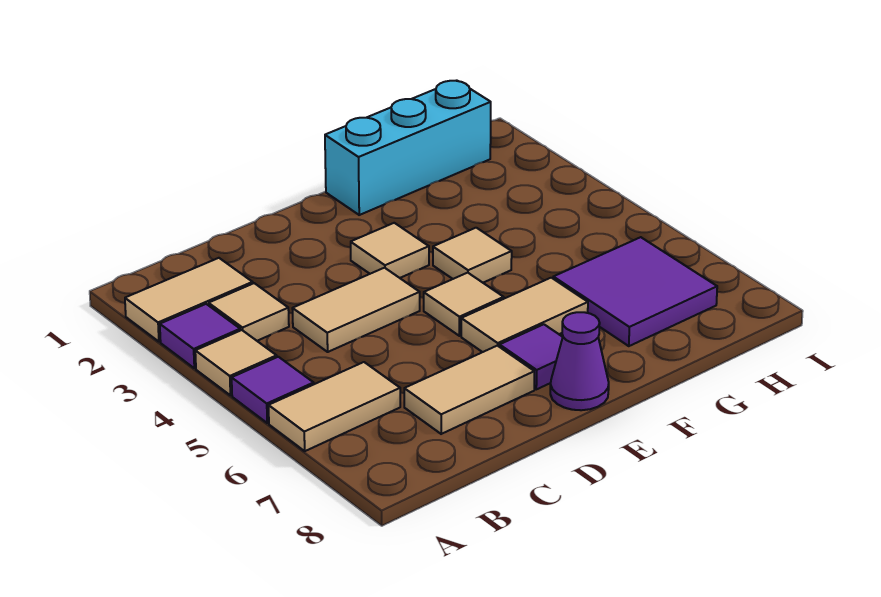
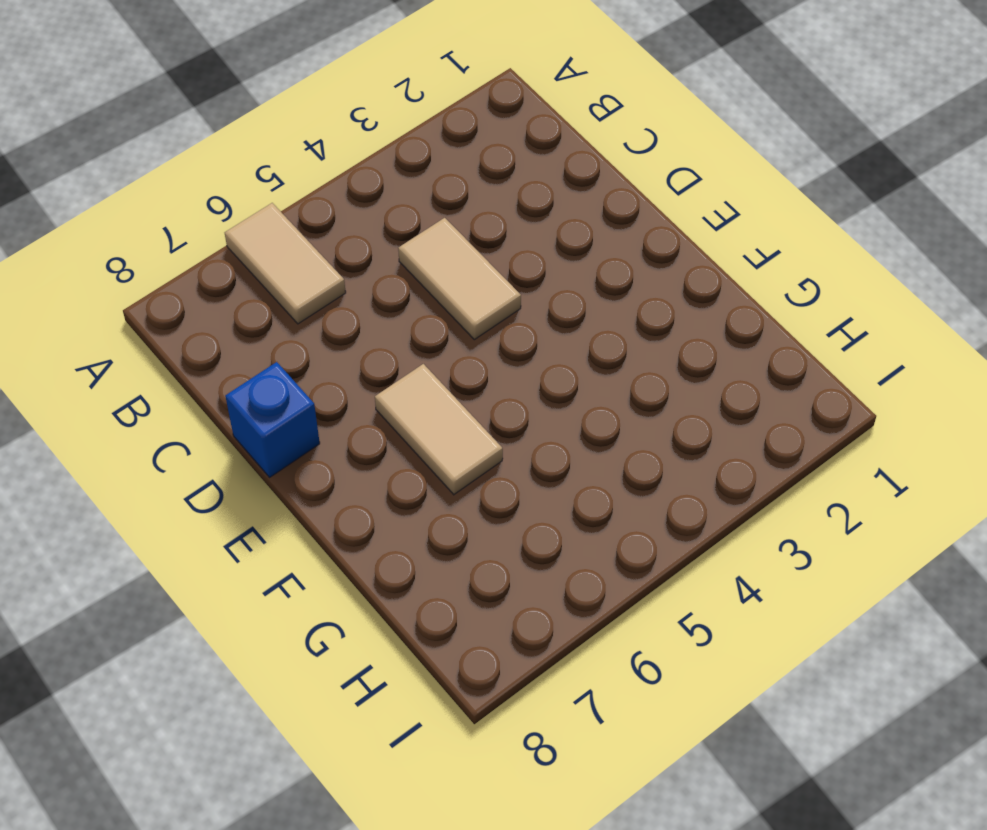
blue brick D8 level 1 -> none
none -> tan tile A2:B2 level 1
none -> purple tile A3 level 1
none -> tan tile A4 level 1

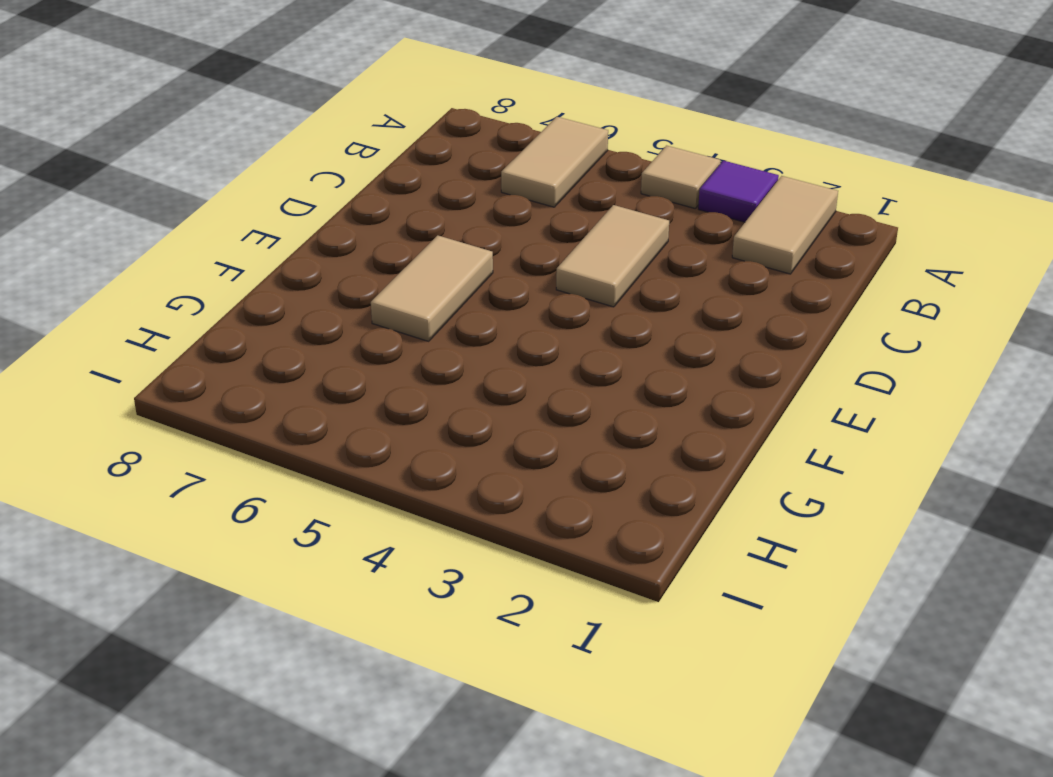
none -> purple tile A5 level 1
none -> tan tile B3 level 1
none -> tan tile C7:D7 level 1

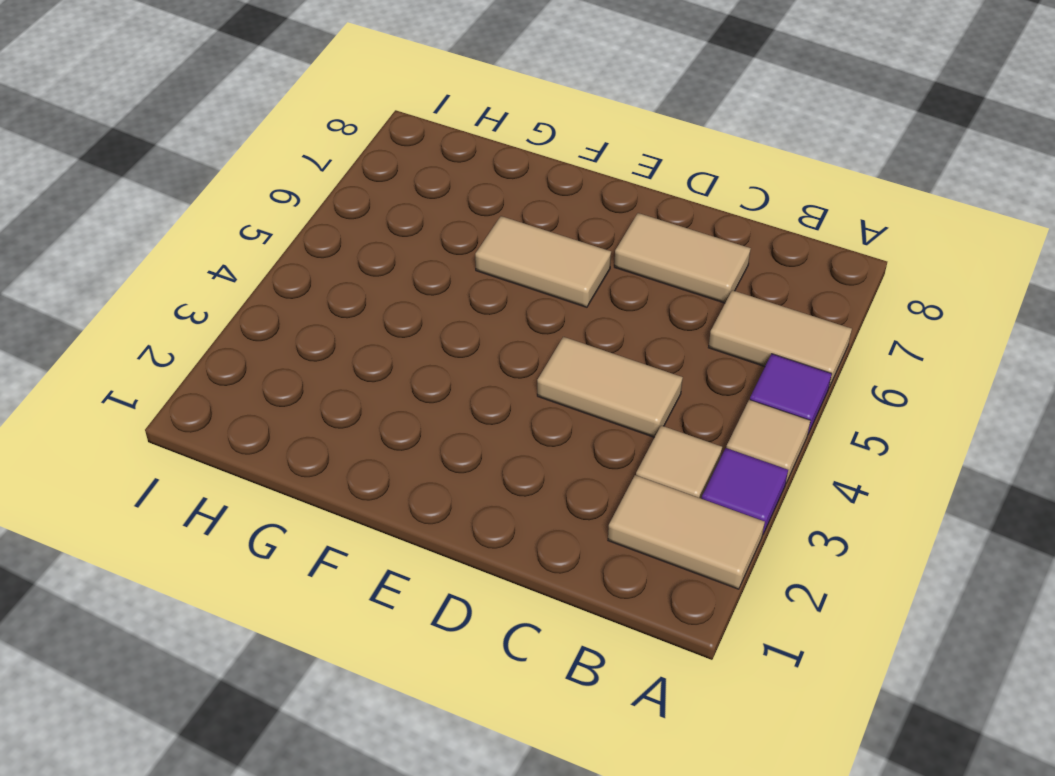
none -> tan tile E3 level 1
none -> tan tile E5 level 1
none -> purple tile E7 level 1

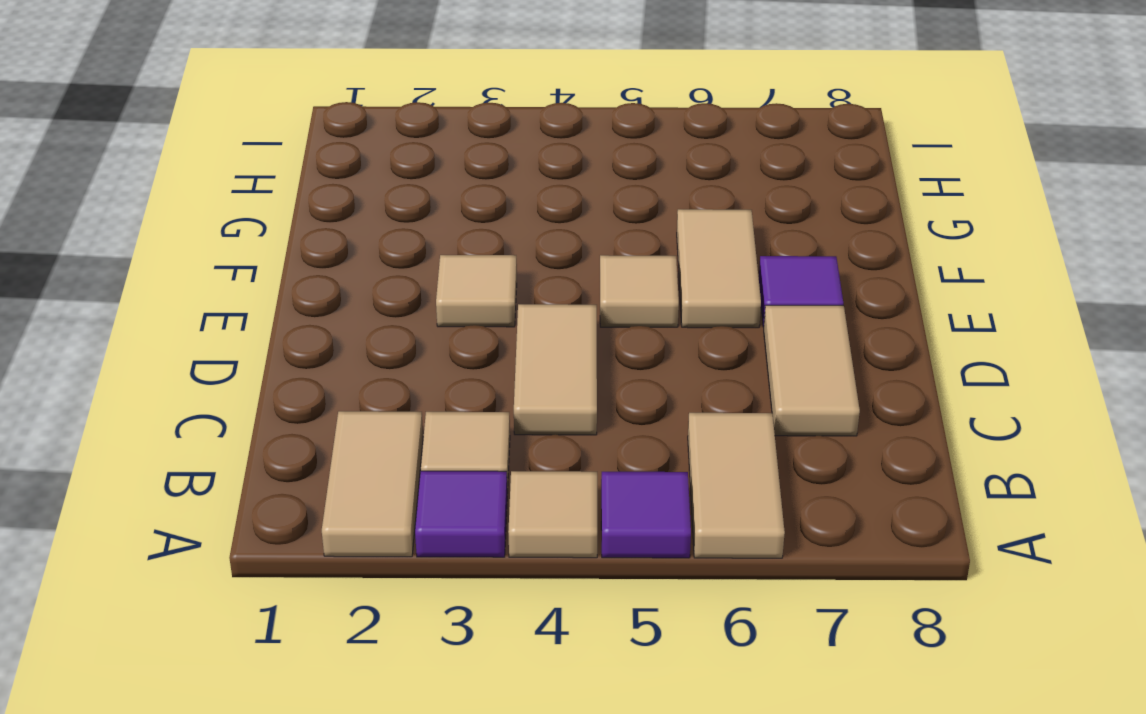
none -> purple cone E8 level 1
none -> cyan brick F1:H1 level 1
none -> tan tile F4 level 1

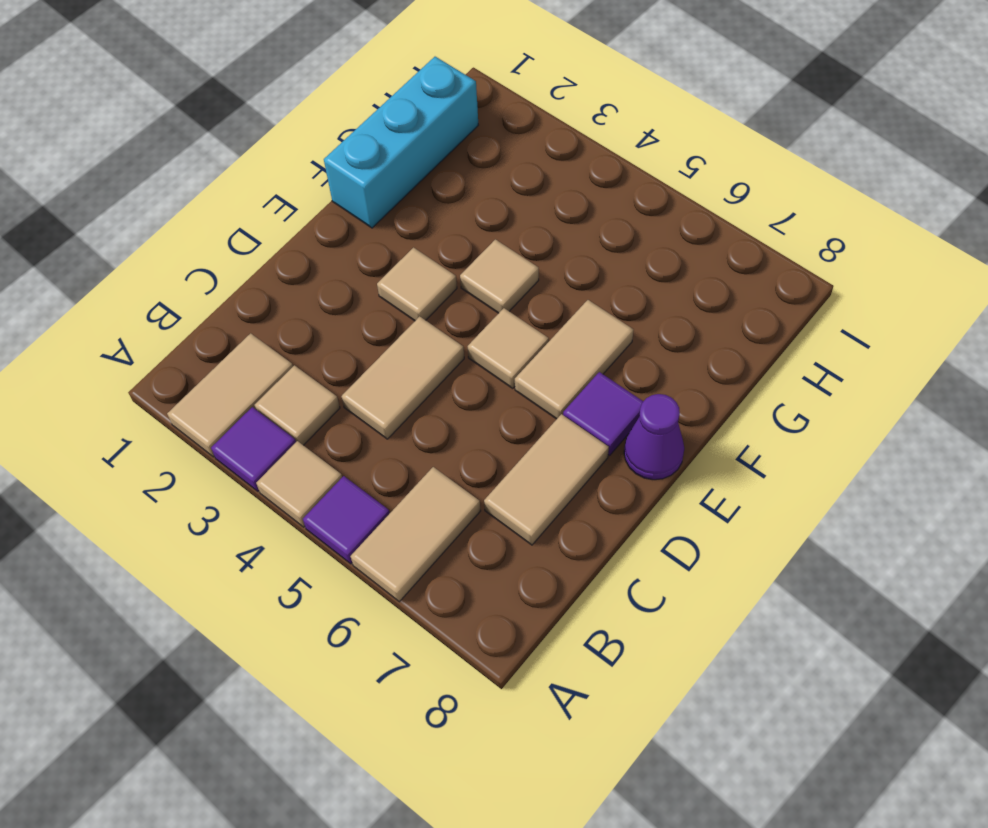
none -> purple tile G6:H7 level 1

